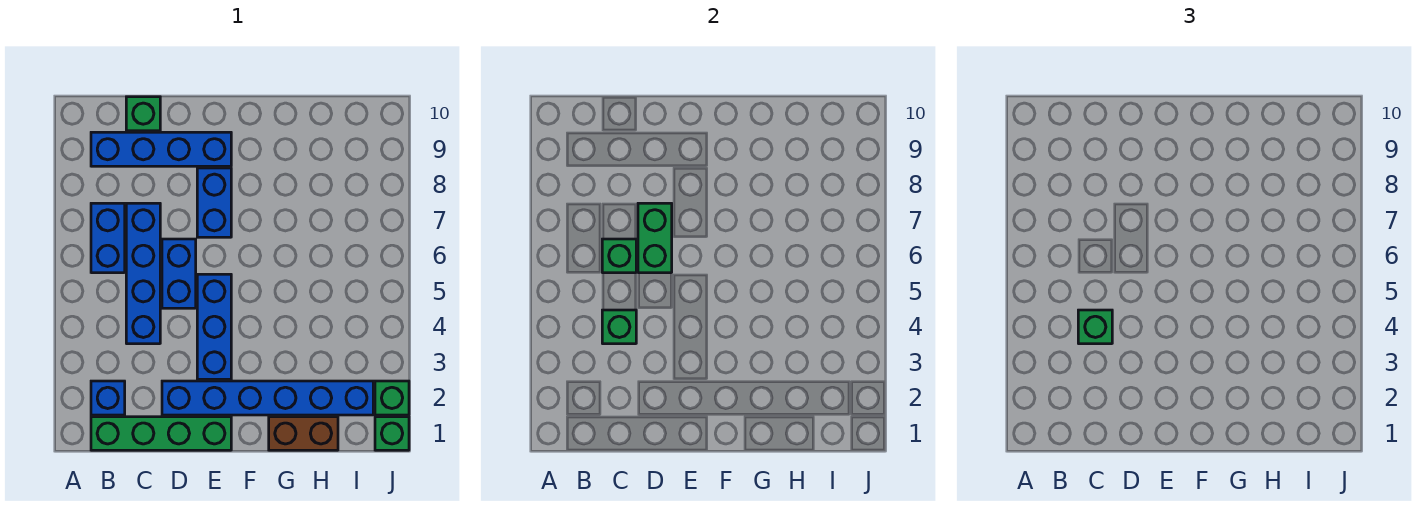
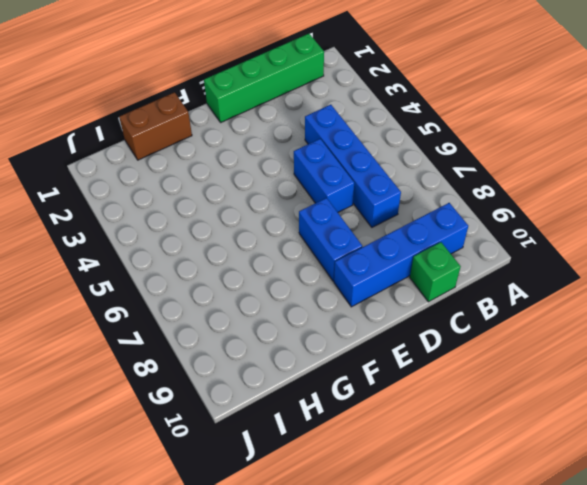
none -> blue brick B2 level 1
none -> blue brick B6:B7 level 1
none -> blue brick D2:I2 level 1

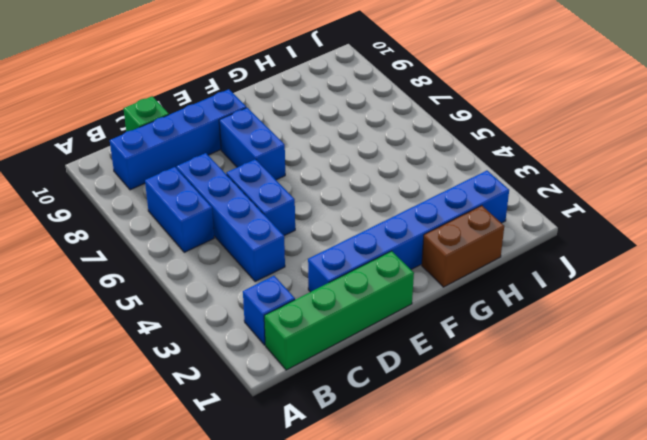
none -> blue brick E3:E5 level 1
none -> green brick J1 level 1
none -> green brick J2 level 1

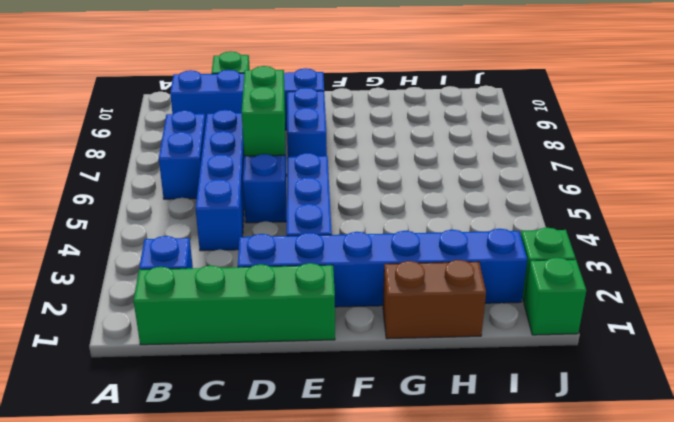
none -> green brick C4 level 2
none -> green brick C6 level 2
none -> green brick C4 level 3

